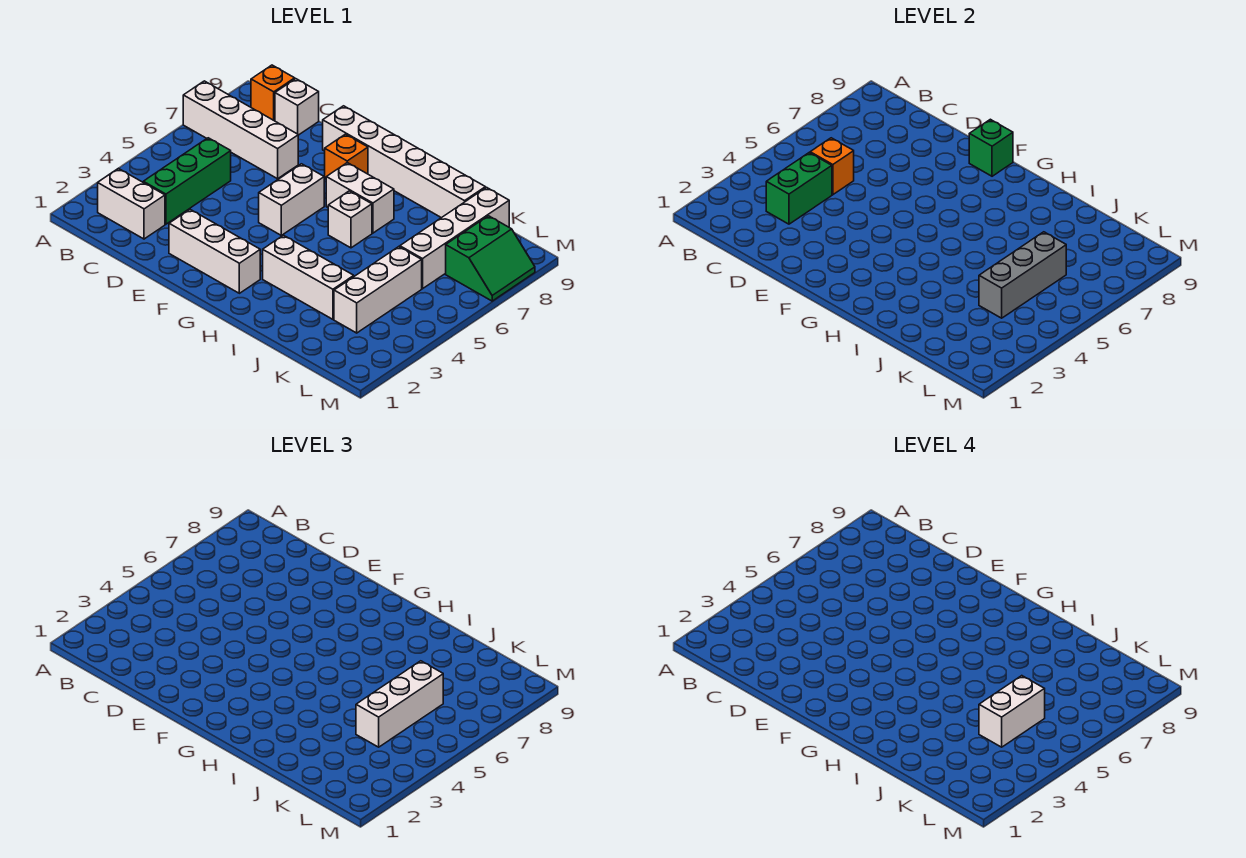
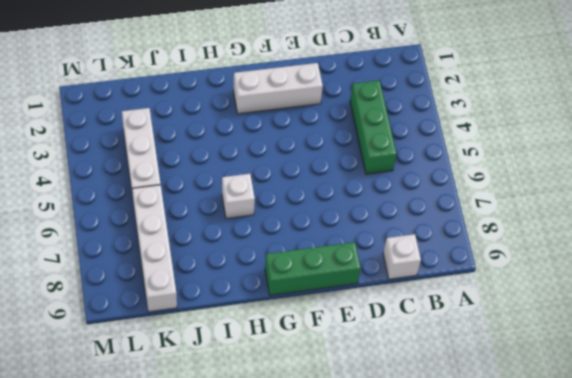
green brick E9:G9 level 1 -> white brick E9:J9 level 1
none -> white brick A7:D7 level 1
none -> white brick B2:C2 level 1
none -> orange brick B9 level 1

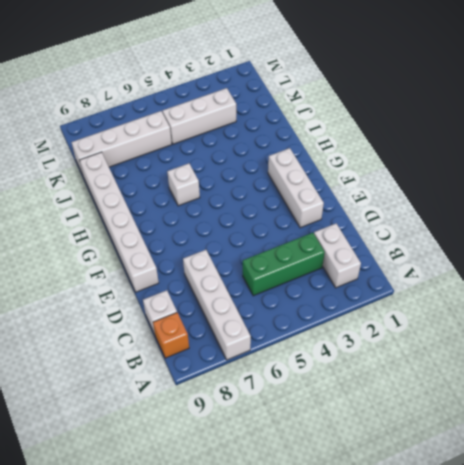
none -> white brick F5:F6 level 1
none -> orange brick F8 level 1
none -> white brick G7:H7 level 1

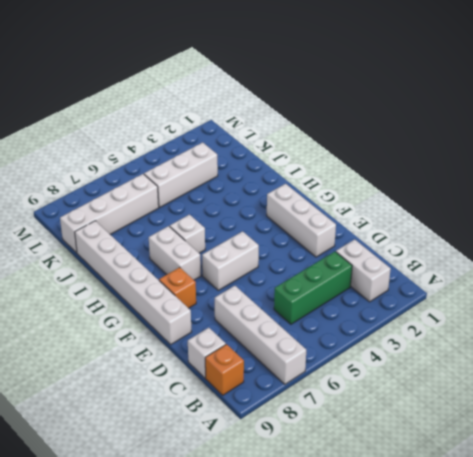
none -> white brick H3:J3 level 1
none -> green slope L7:M8 level 1 top L
none -> green brick C3:C4 level 2

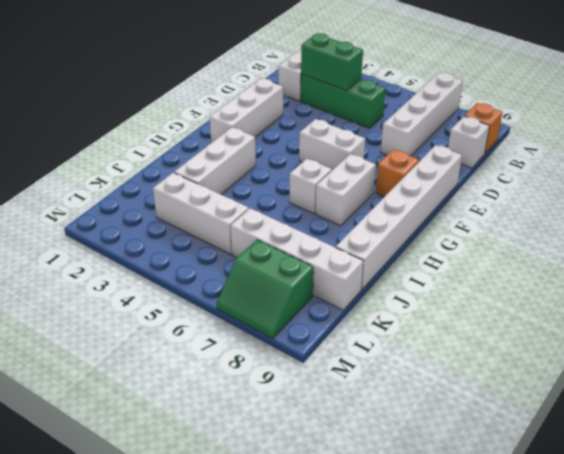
none -> orange brick C5 level 2
none -> green brick F9 level 2
none -> grey brick K4:K6 level 2

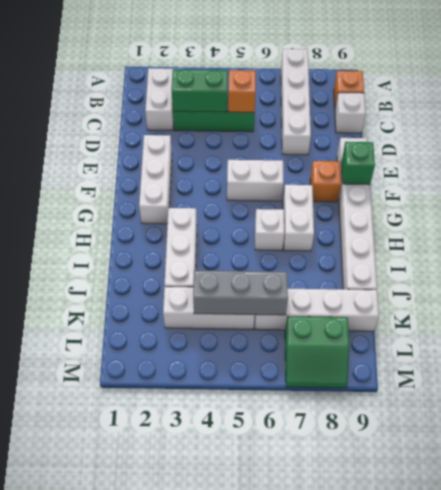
none -> white brick K4:K6 level 3
none -> white brick K4:K5 level 4

